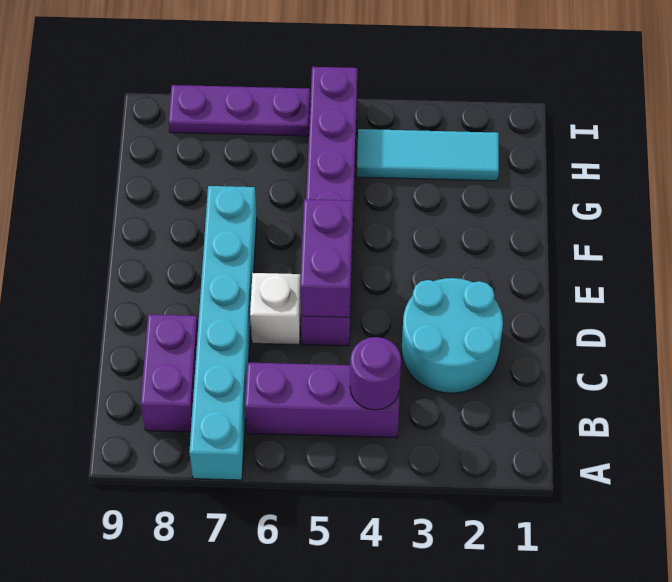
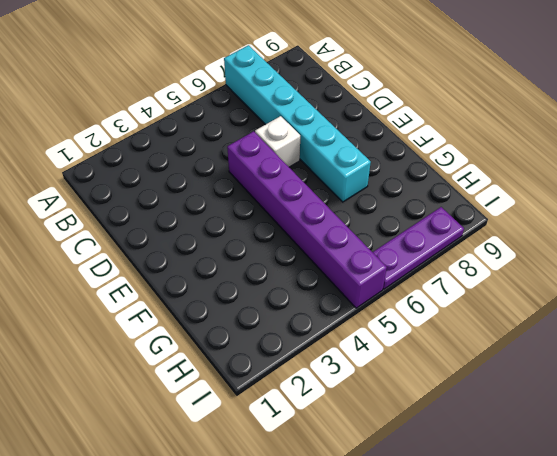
none -> purple brick B4:B6 level 1
none -> purple brick B8:C8 level 1

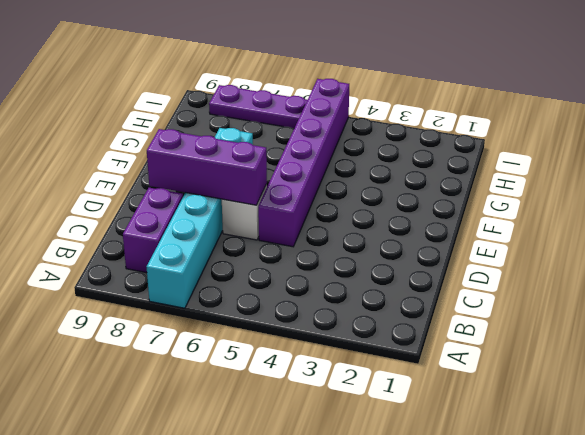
purple brick D6:D8 level 2 -> purple brick B4:B6 level 1
none -> cyan round brick C2:D3 level 1
none -> cyan tile H2:H4 level 1

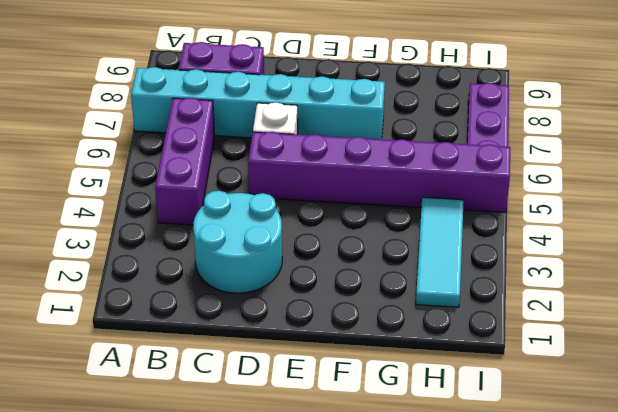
none -> purple round brick B4 level 2
none -> purple brick D5:E5 level 2

